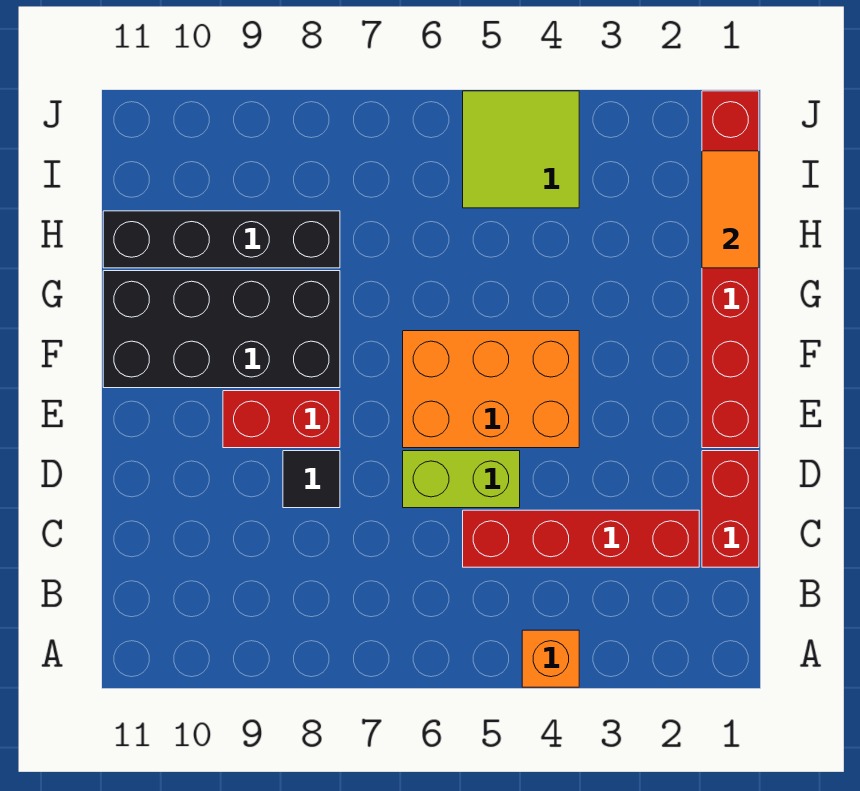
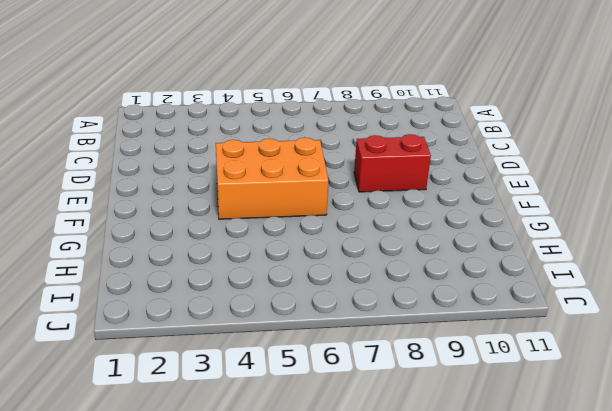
none -> orange brick A4 level 1
none -> red brick C1:D1 level 1
none -> red brick C2:C5 level 1

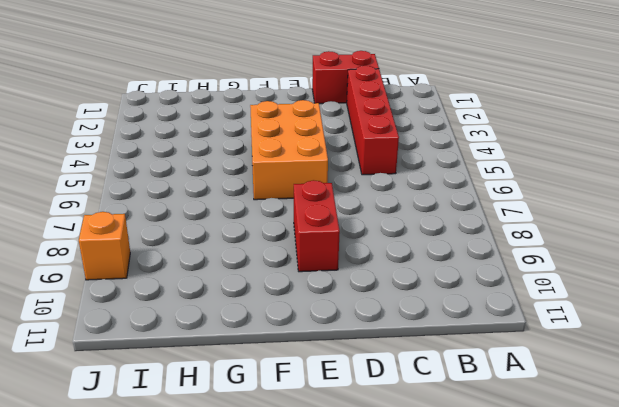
orange brick J9 level 1 -> orange brick A4 level 1
none -> lime brick D5:D6 level 1
none -> black tile D8 level 1
none -> red brick E1:J1 level 1

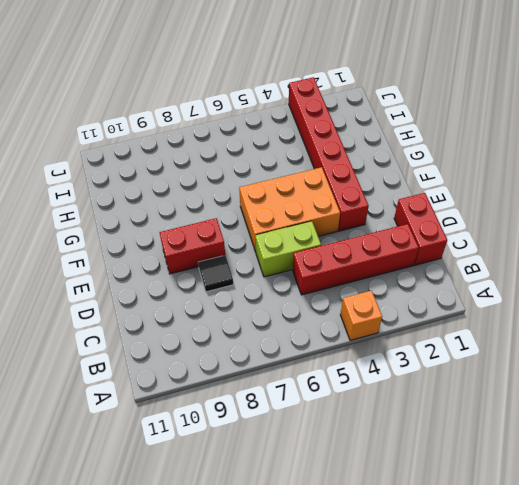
red brick E3:J3 level 1 -> red brick E1:J1 level 1
none -> black brick F8:G11 level 1
none -> black brick H8:H11 level 1
none -> lime tile I4:J5 level 1

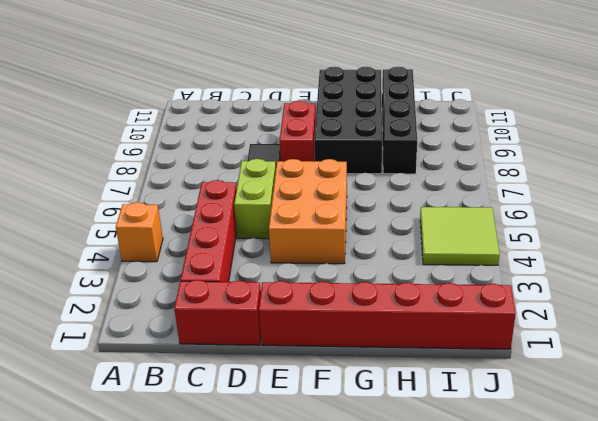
none -> orange tile H1:I1 level 2

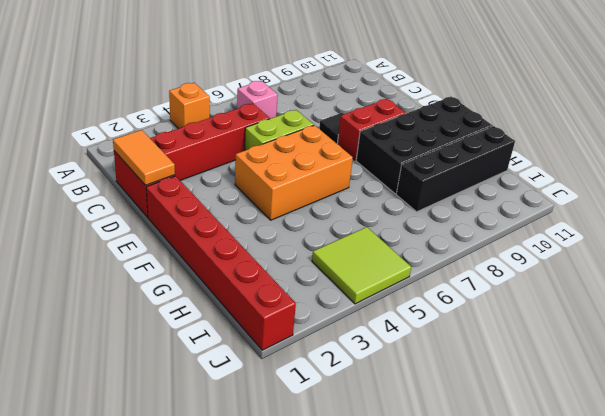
pink brick B6 level 1 -> none
orange tile C1:D1 level 2 -> orange tile H1:I1 level 2

